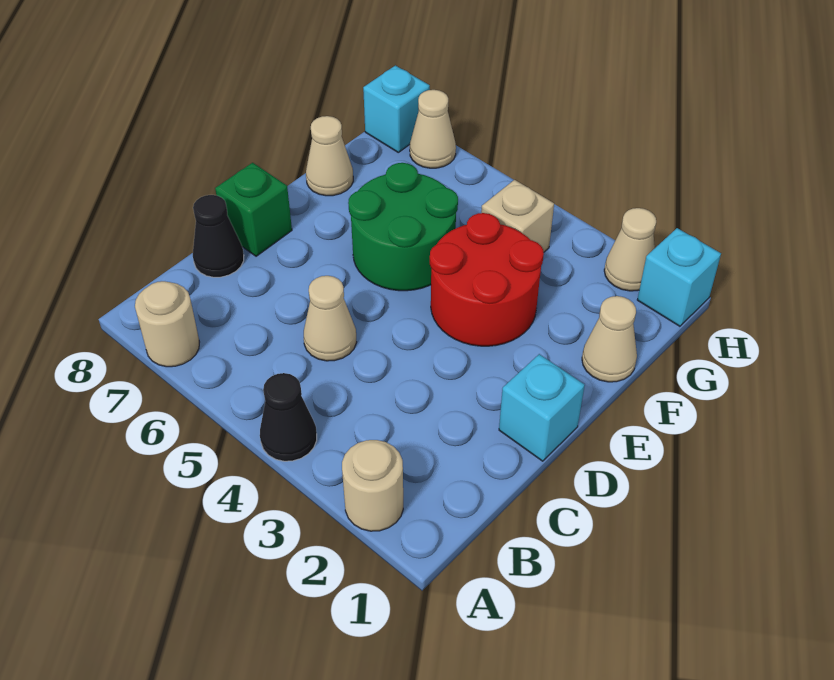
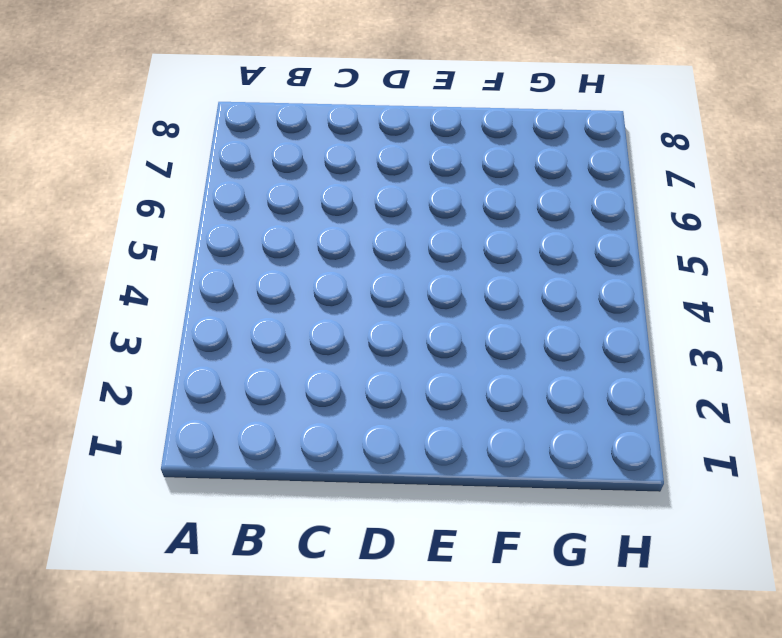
none -> tan round brick A2 level 1
none -> black cone A4 level 1
none -> tan round brick A7 level 1

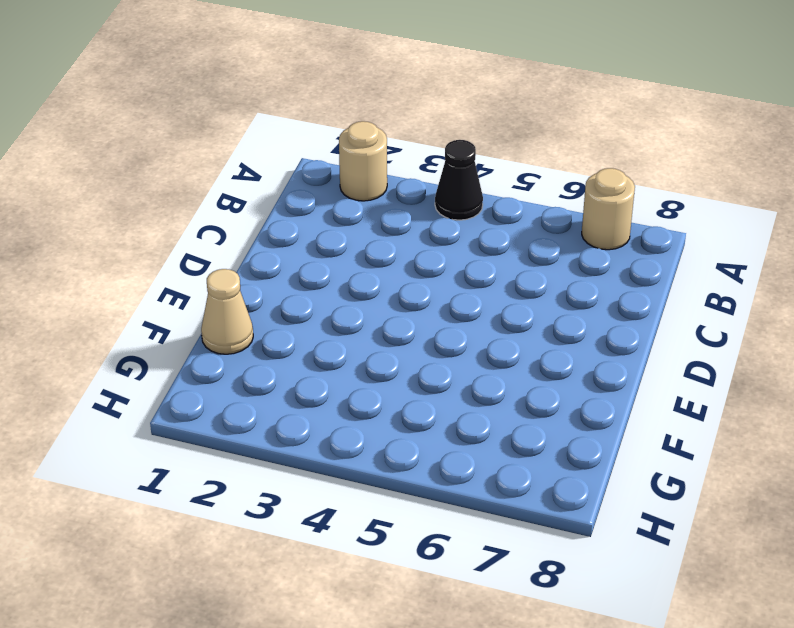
none -> tan cone C5 level 1
none -> black cone C8 level 1
none -> cyan brick D1 level 1

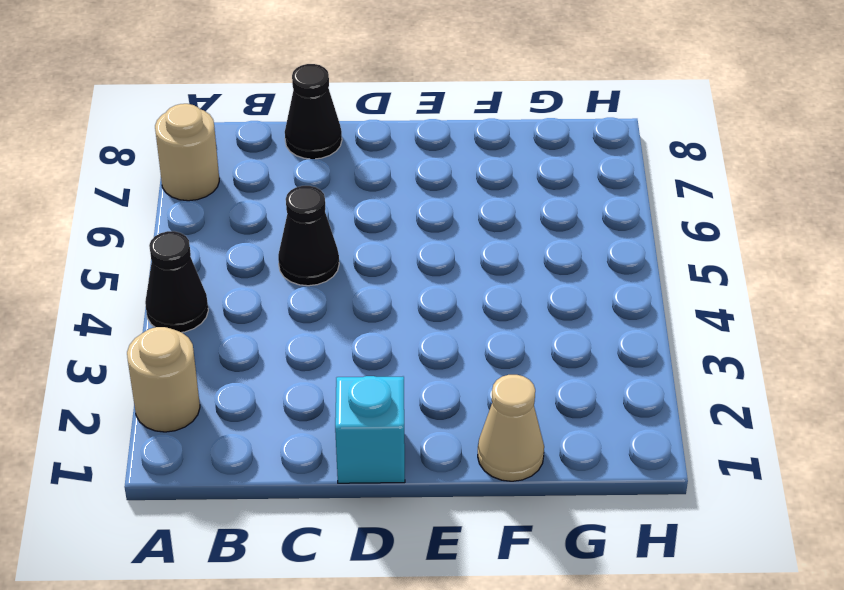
black cone C5 level 1 -> tan cone C5 level 1
none -> green brick D8 level 1
none -> red round brick E3:F4 level 1
none -> green round brick E5:F6 level 1

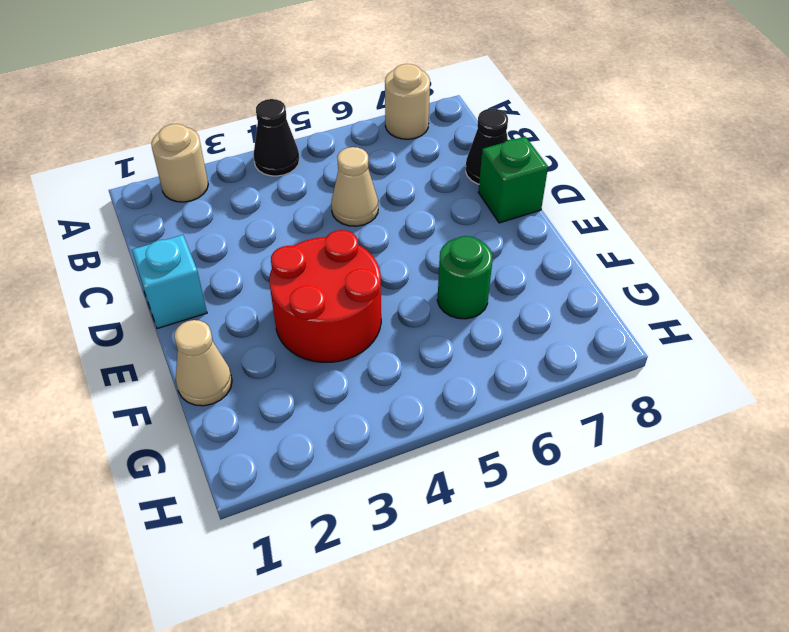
green round brick F6 level 1 -> green round brick E5:F6 level 1
none -> tan cone F8 level 1
none -> tan brick G4 level 1
none -> cyan brick H1 level 1

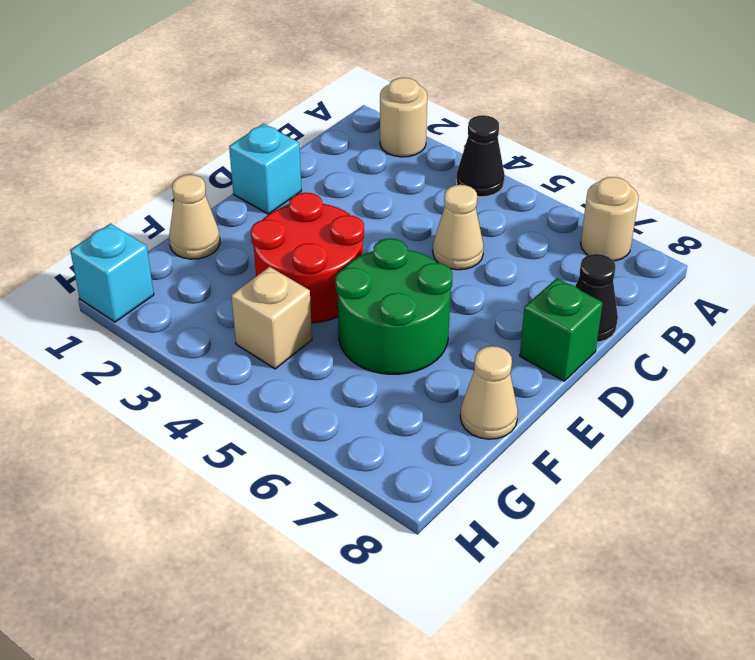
none -> tan cone H2 level 1
none -> tan cone H7 level 1
none -> cyan brick H8 level 1

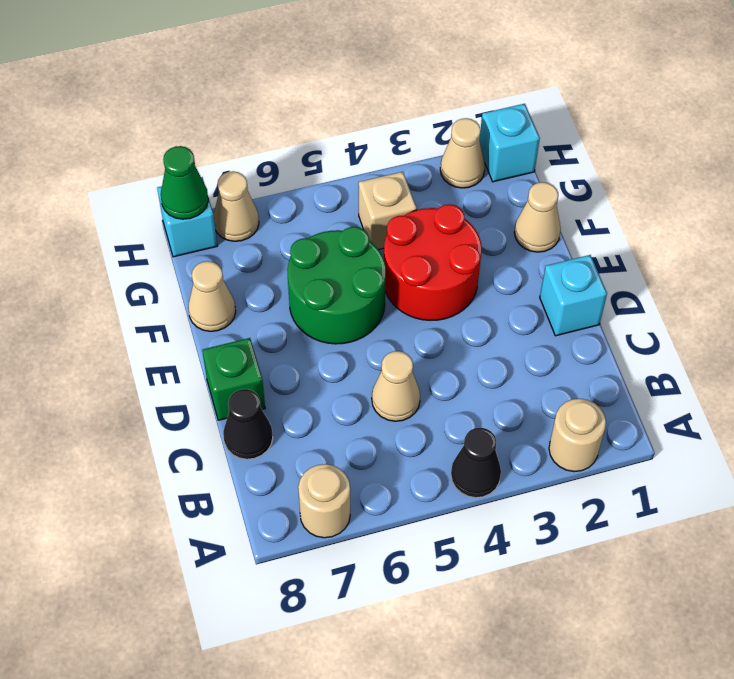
green cone H8 level 2 -> none

